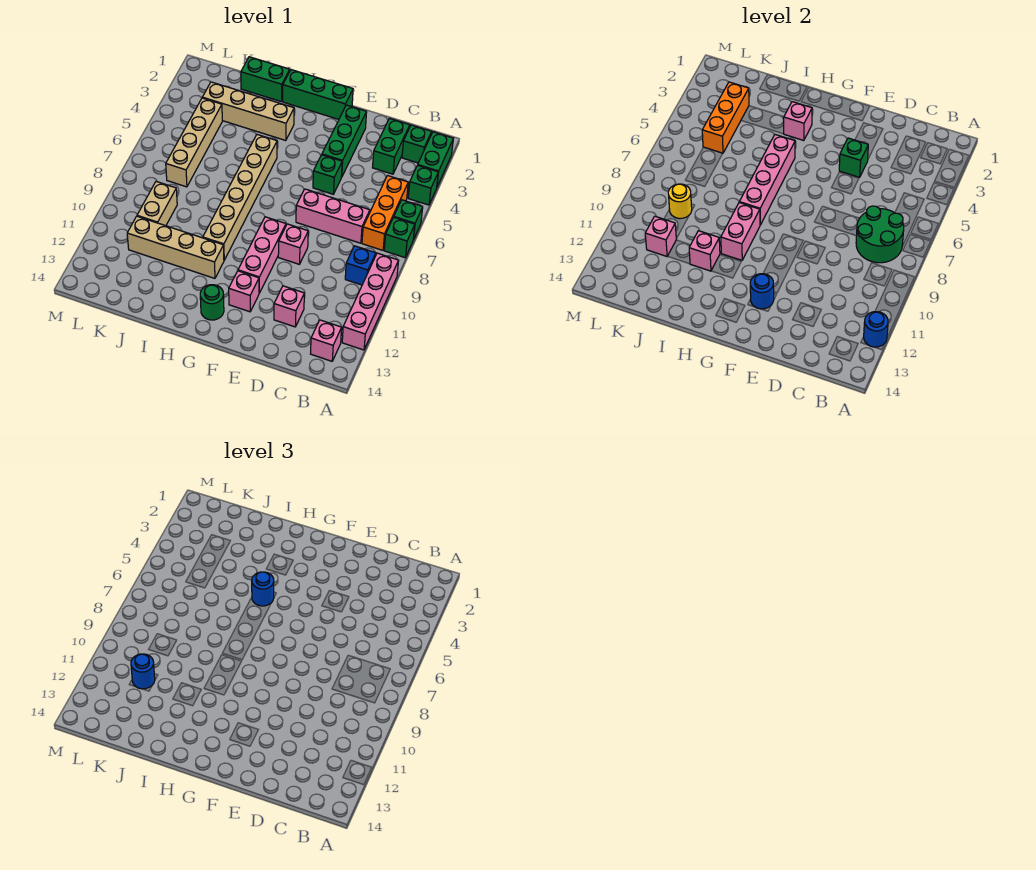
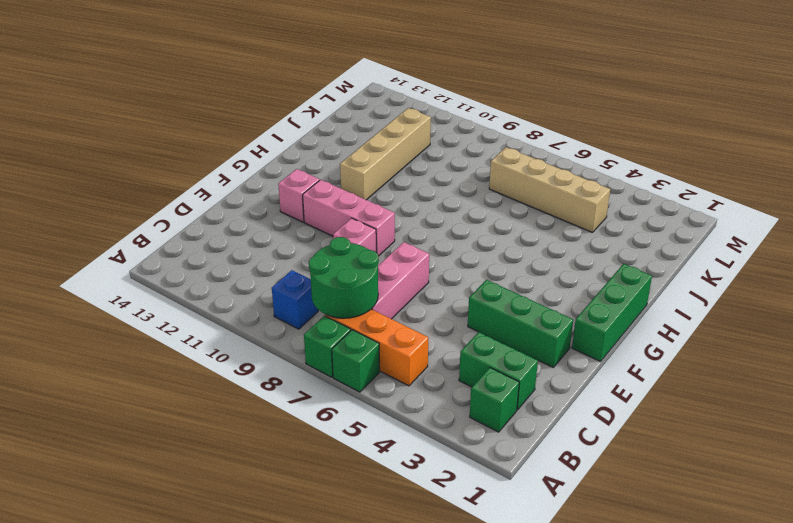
none -> green brick A2:A3 level 1
none -> green brick A4 level 1
none -> pink brick A9:A12 level 1
none -> pink brick B13 level 1

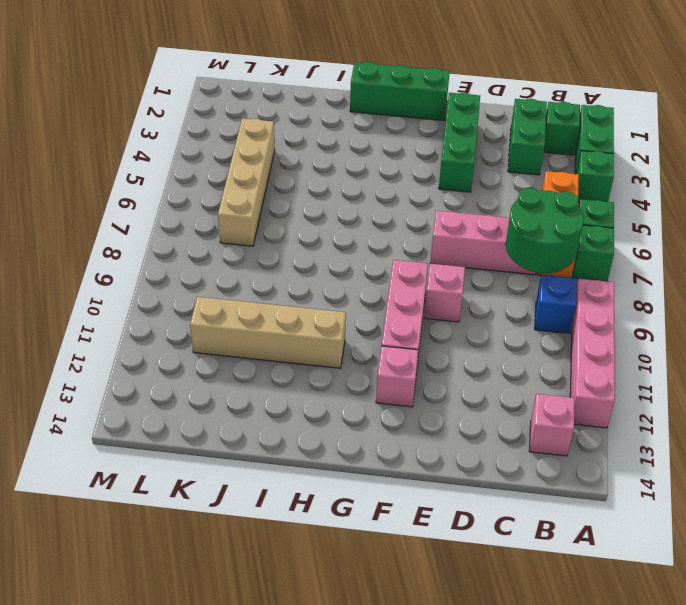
none -> pink brick D12 level 1
none -> green brick E5 level 1
none -> green round brick G13 level 1
none -> tan brick H3:K3 level 1

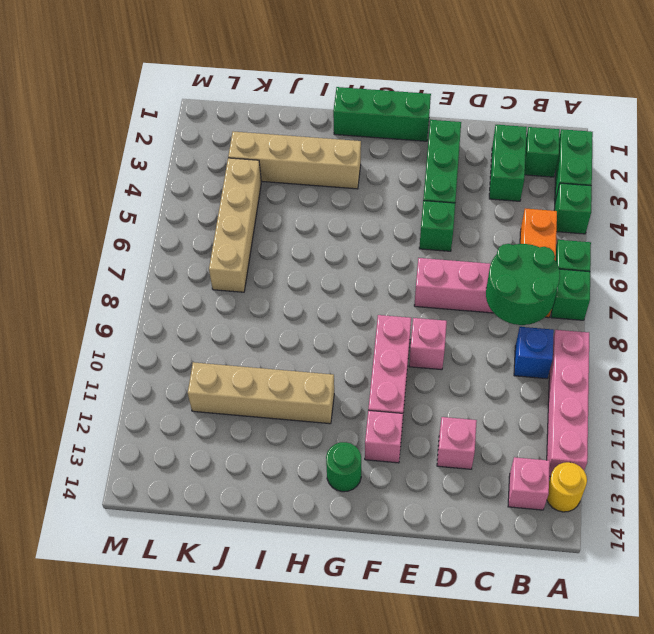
yellow round brick A13 level 1 -> yellow round brick K9 level 2
none -> tan brick H5:H10 level 1
none -> green brick I1:J1 level 1
none -> tan brick K9:K10 level 1
none -> blue round brick A12 level 2

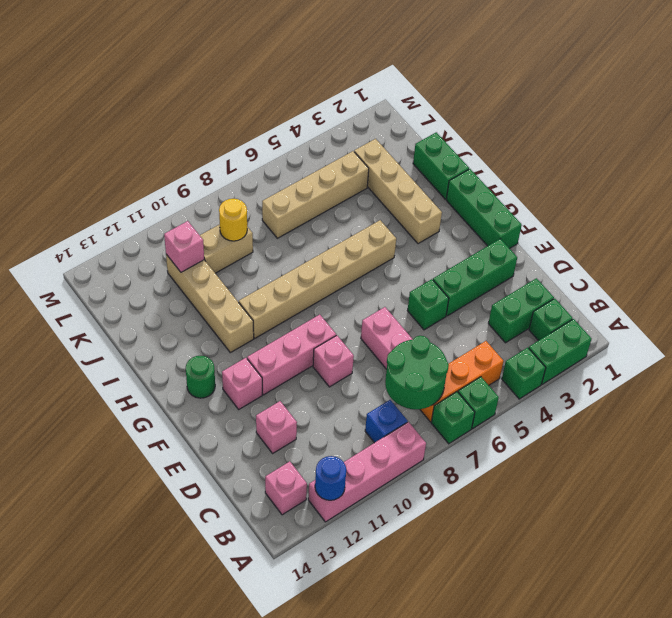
none -> green brick E4 level 2
none -> blue round brick F12 level 2
none -> pink brick H3 level 2
none -> pink brick H5:H8 level 2

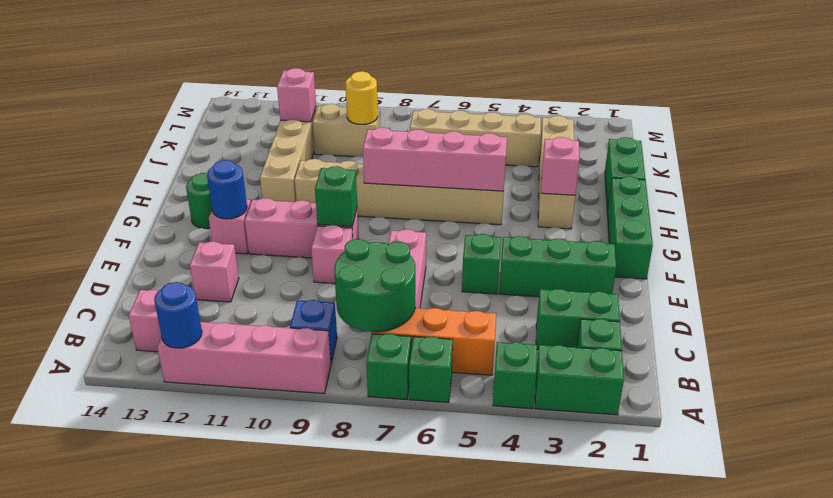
green brick F9 level 2 -> green brick E4 level 2
none -> pink brick H9:H10 level 2
none -> pink brick I11 level 2
none -> orange brick K3:K5 level 2
none -> blue round brick H5 level 3

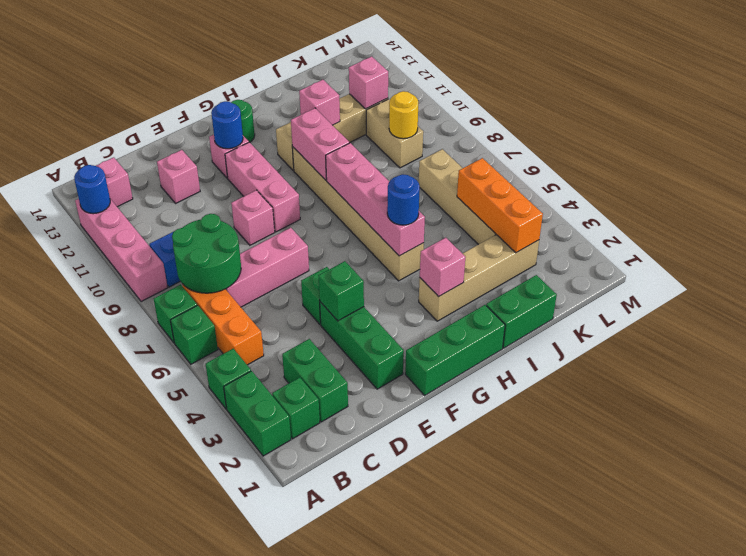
none -> blue round brick K11 level 3

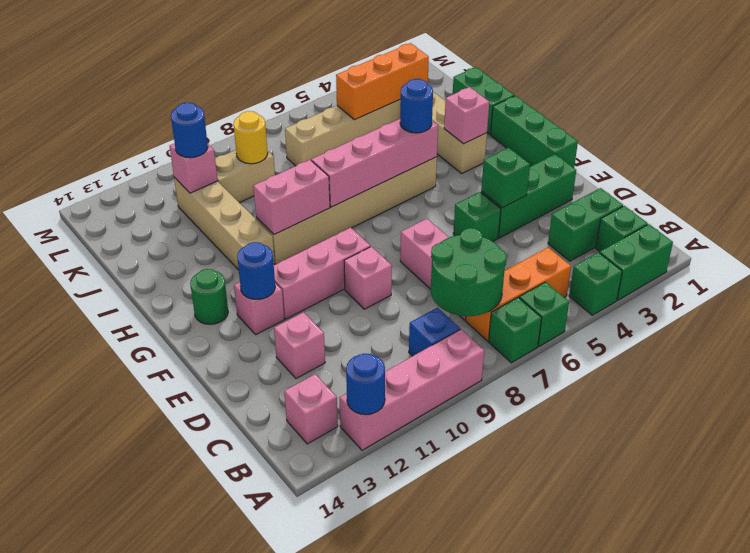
none -> pink brick I11 level 2

